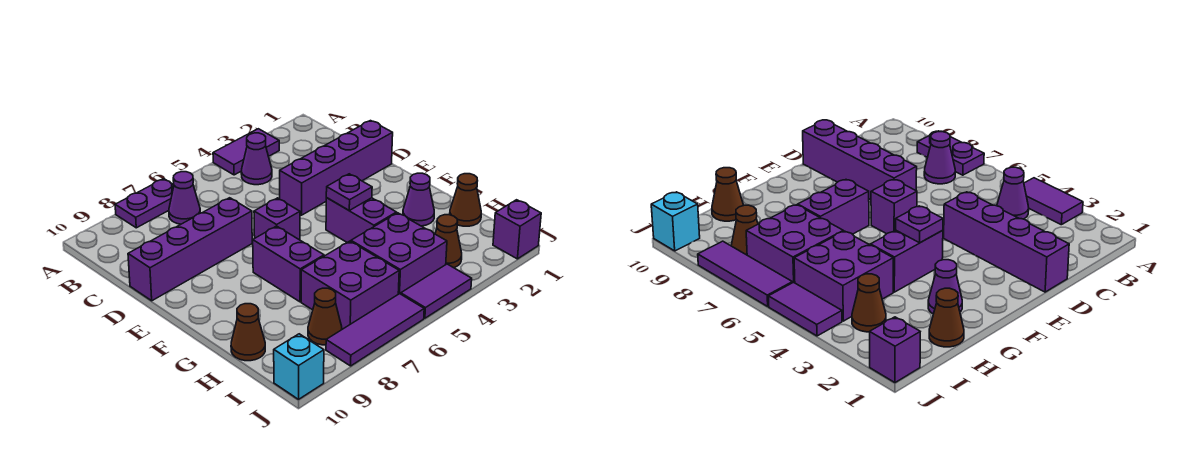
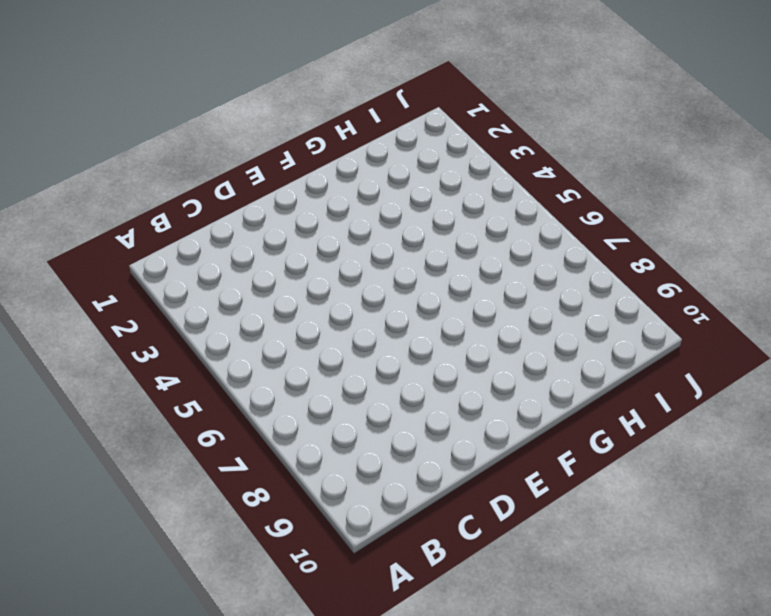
none -> purple tile A3:A4 level 1
none -> purple plate A7:A8 level 1
none -> purple cone B4 level 1

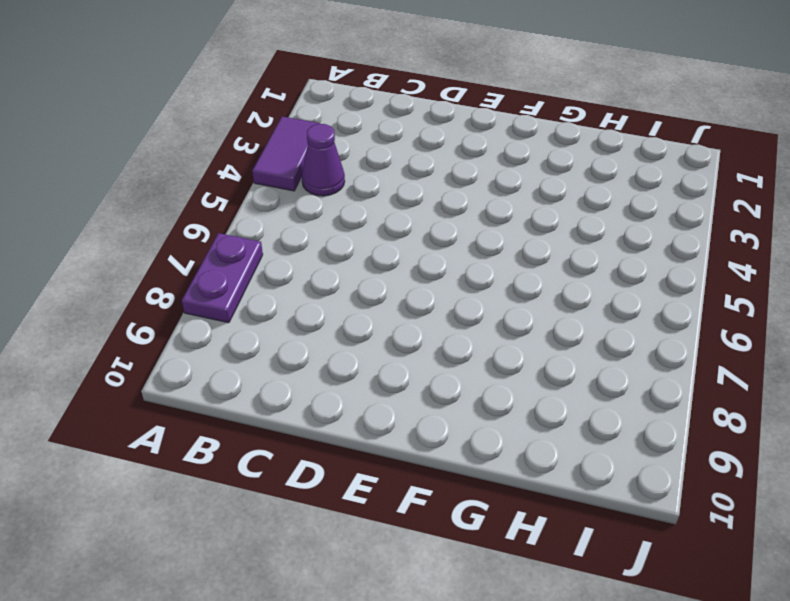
none -> purple cone B7 level 1
none -> purple brick D1:D4 level 1
none -> purple brick D7:D10 level 1

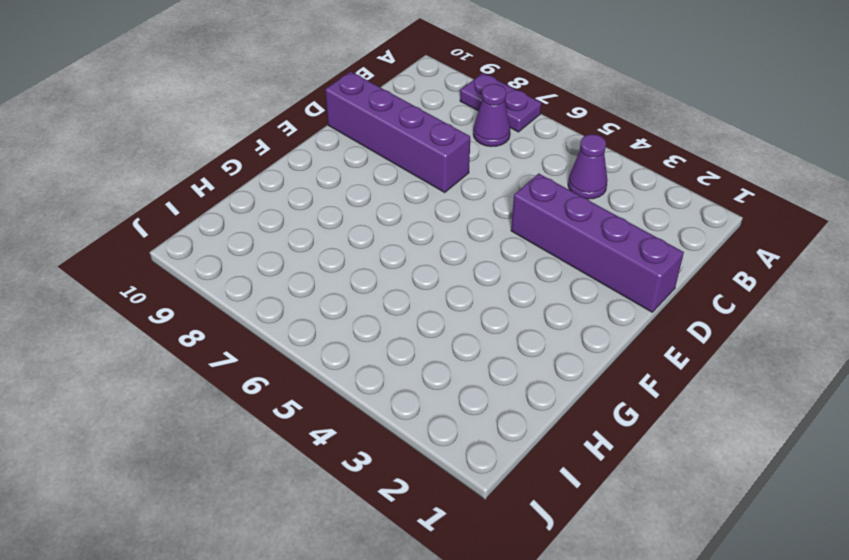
none -> purple tile A3:A4 level 1
none -> purple brick E6 level 1
none -> purple brick F4:G4 level 1

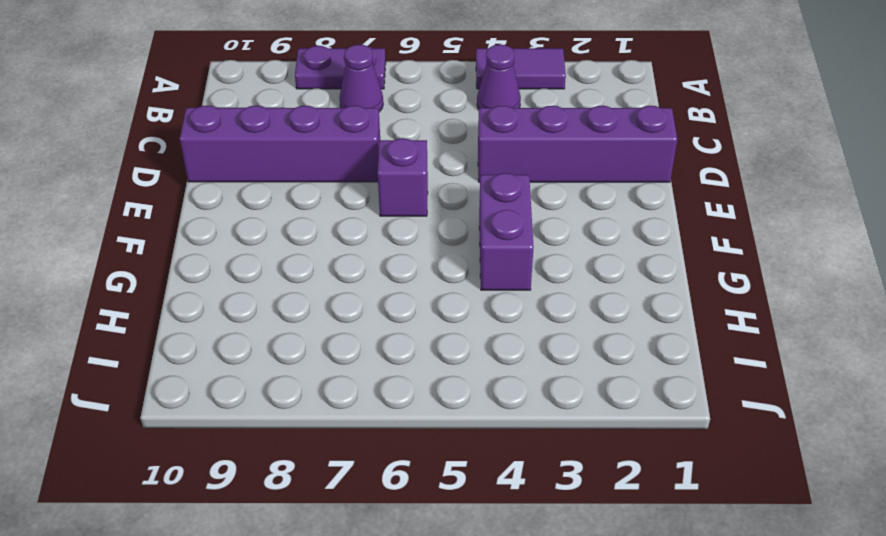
none -> purple brick F7:G7 level 1
none -> purple cone G2 level 1
none -> brown cone H1 level 1

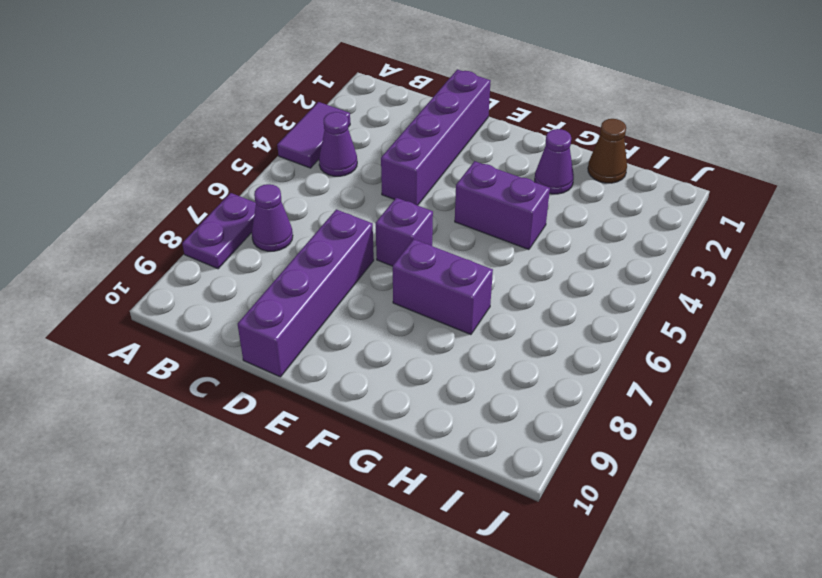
none -> purple brick H4:I5 level 1
none -> purple brick H6:I7 level 1
none -> brown cone H10 level 1

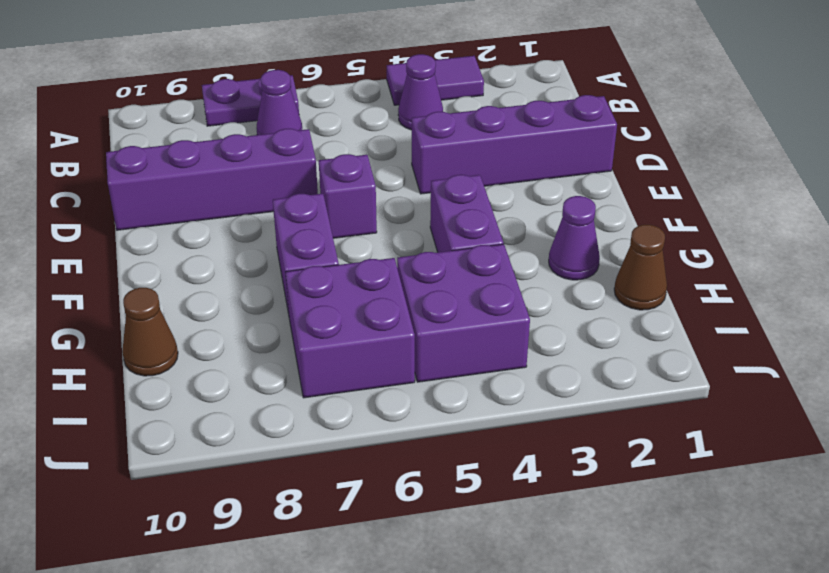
none -> brown cone I3 level 1
none -> brown cone I8 level 1
none -> purple brick J1 level 1

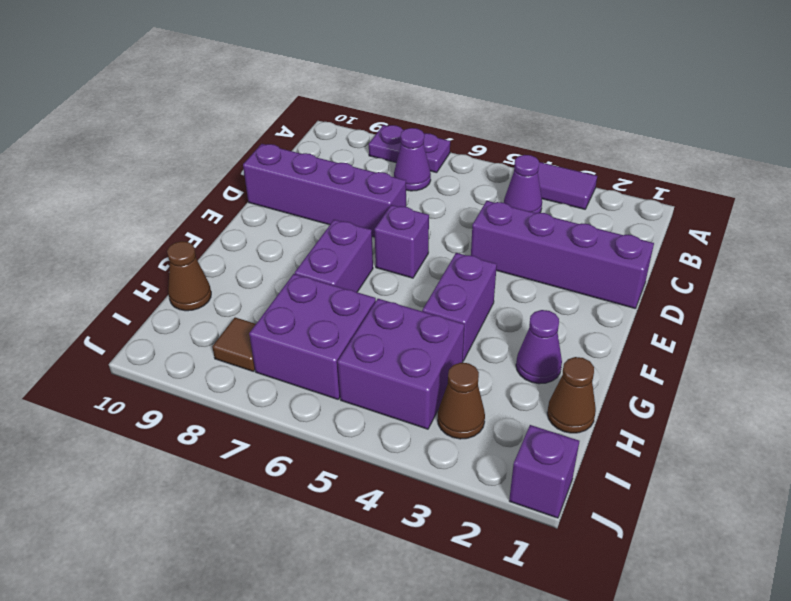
brown tile I8 level 1 -> brown cone I8 level 1
none -> purple tile J4:J5 level 1
none -> purple tile J6:J8 level 1
none -> cyan brick J10 level 1

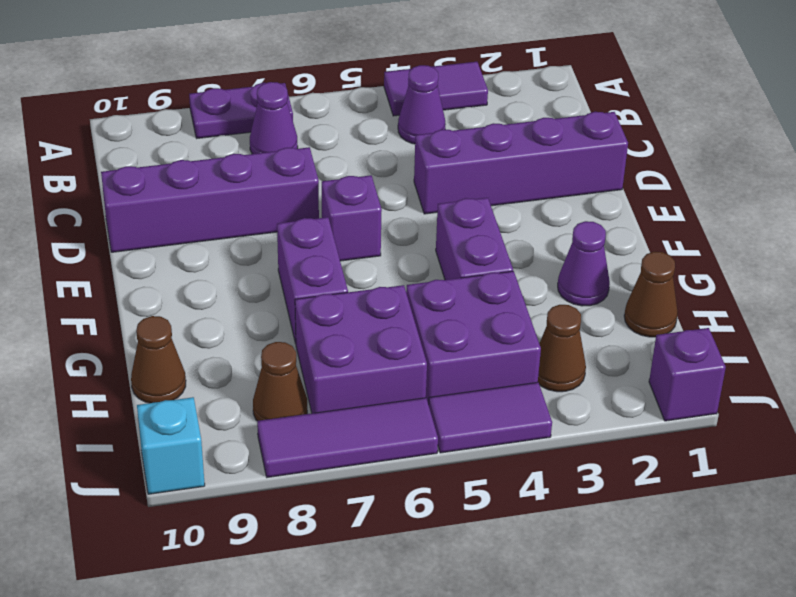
none -> purple plate F4 level 2

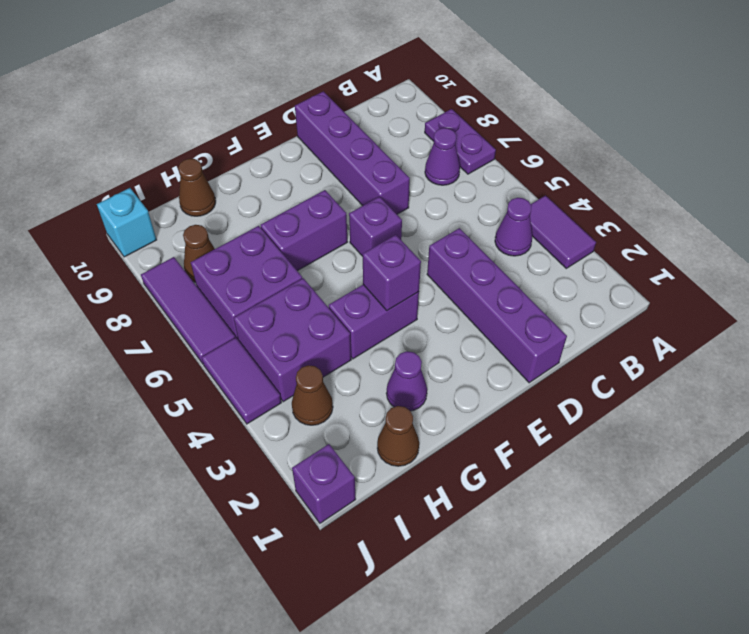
purple brick F4 level 2 -> purple plate F4 level 2

